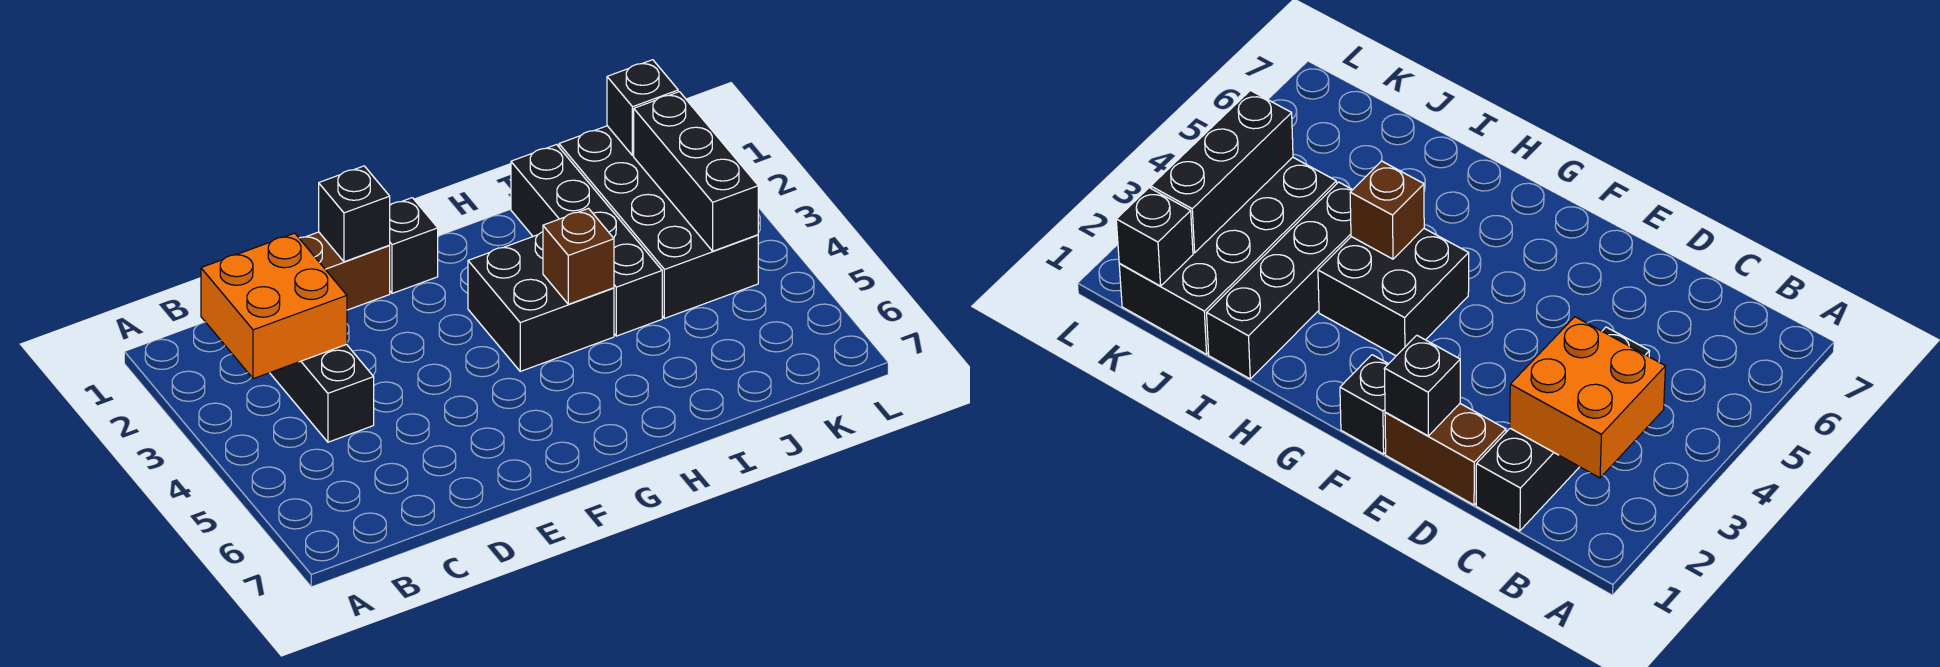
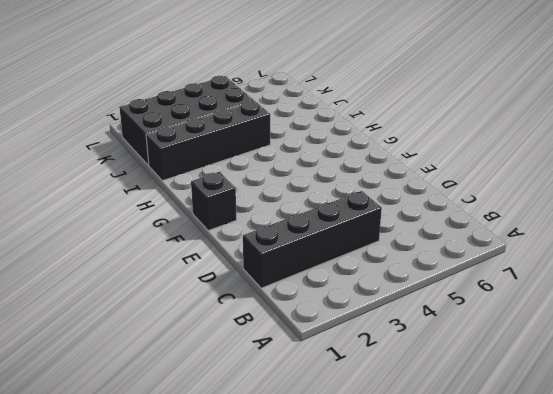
none -> brown brick D1:E1 level 1
none -> black brick G3:H4 level 1

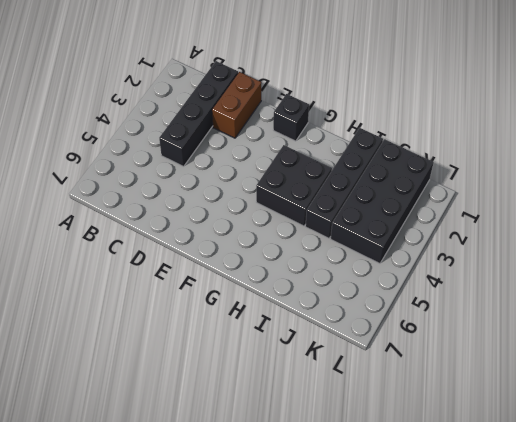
brown brick D1:D2 level 1 -> brown brick D1:E1 level 1
none -> orange brick B2:C3 level 2
none -> black brick E1 level 2

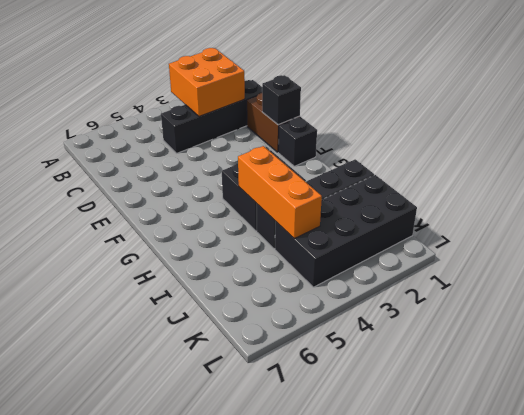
orange brick H4:J4 level 2 -> brown brick H4 level 2
none -> black brick K1 level 2
none -> black brick K2:K4 level 2

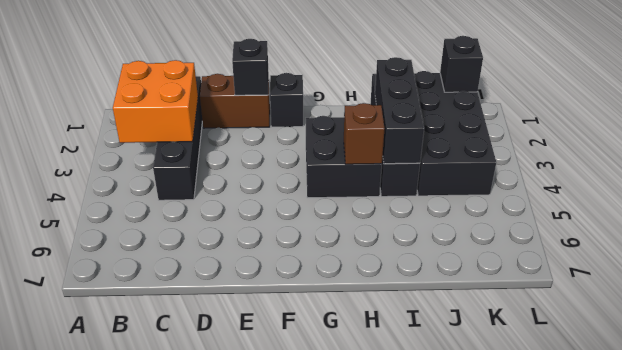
black brick I2:I4 level 2 -> black brick K2:K4 level 2

